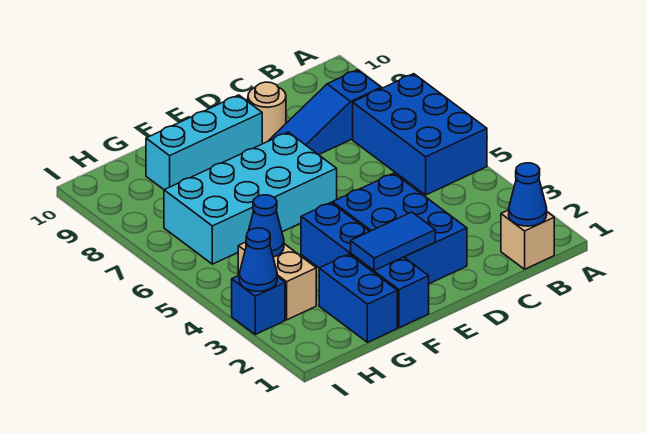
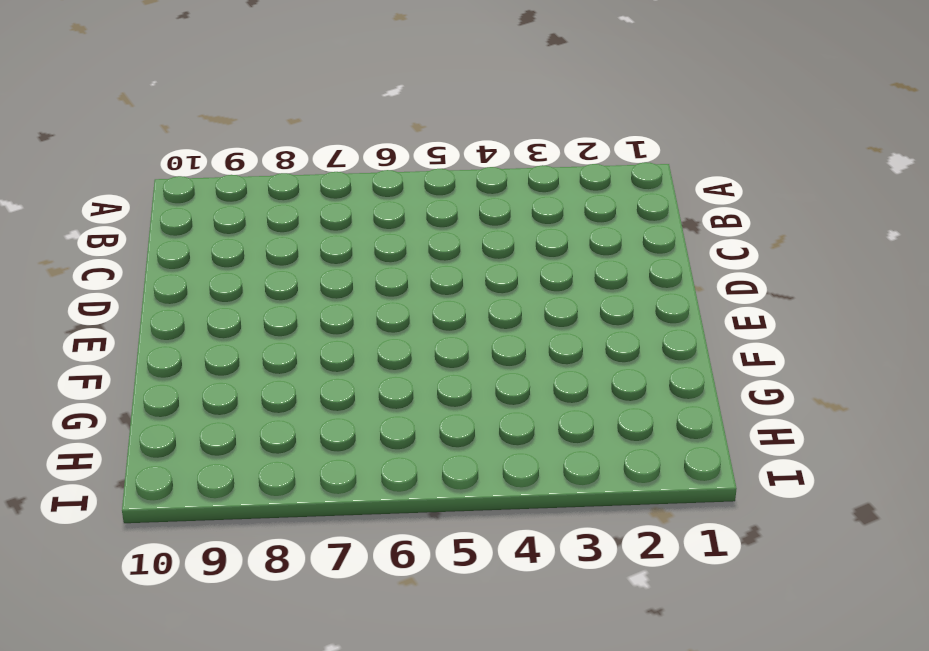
none -> blue brick A5:B7 level 1
none -> tan brick B1 level 1
none -> blue slope B8:D8 level 1 top B

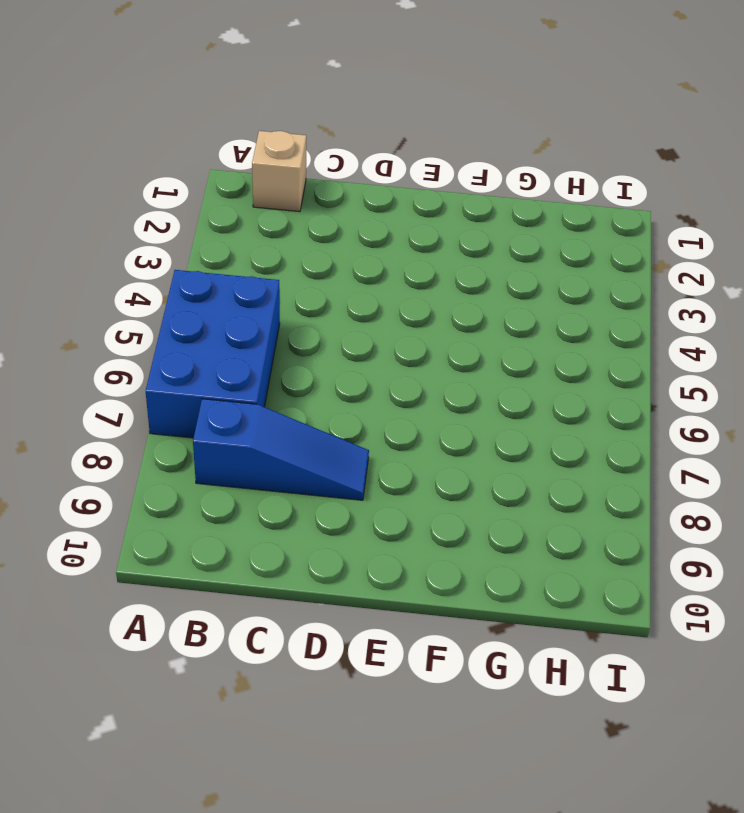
none -> blue brick D2:E4 level 1
none -> tan round brick D9 level 1
none -> cyan brick E6:H7 level 1

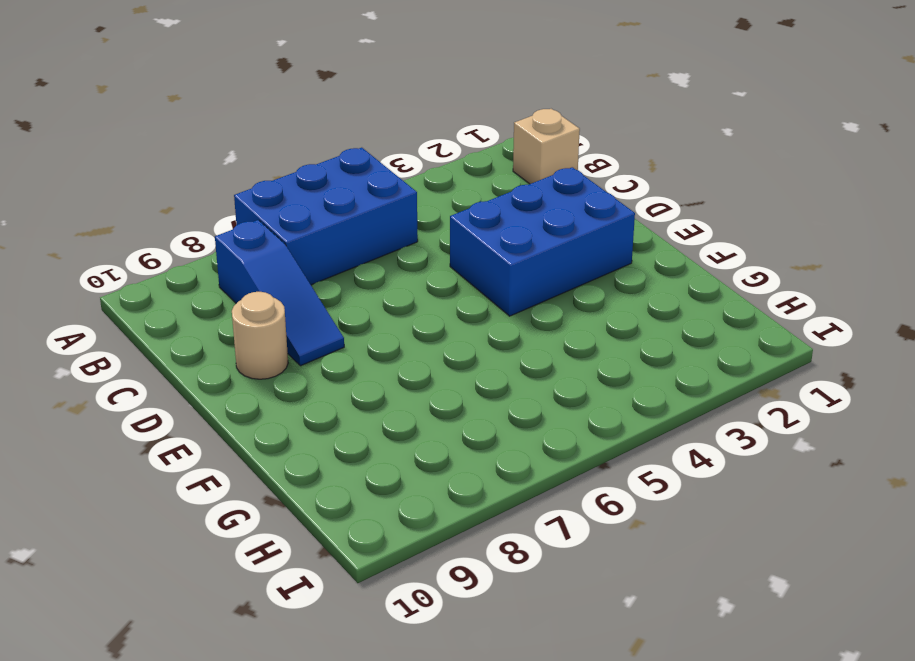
none -> cyan brick E6:H7 level 1
none -> cyan brick E9:G9 level 1
none -> blue brick F1:F4 level 1

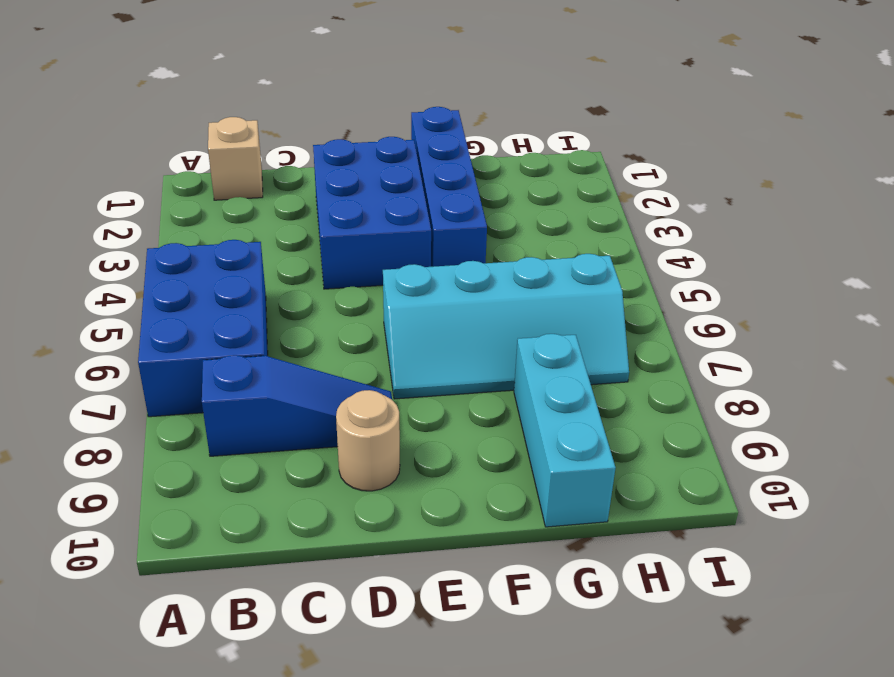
cyan slope E6:H7 level 1 top 6 -> cyan brick E6:H7 level 1
cyan brick G8:G10 level 1 -> cyan brick E9:G9 level 1
none -> blue brick G1:G2 level 1
none -> tan brick H3:H4 level 1
none -> blue brick I3 level 1

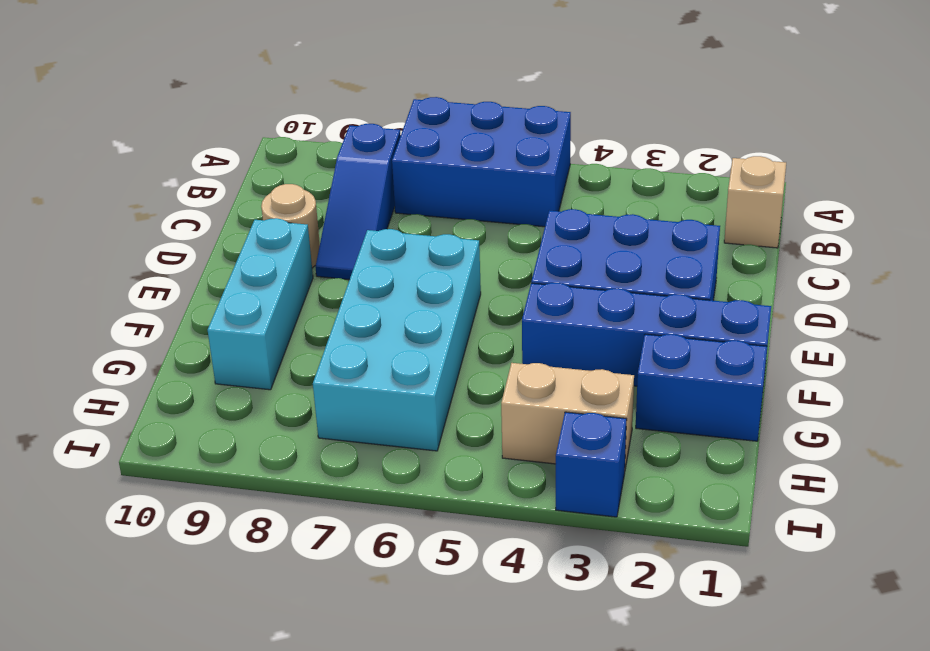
none -> blue cone B1 level 2
none -> blue tile E2:F2 level 2
none -> blue cone H4 level 2

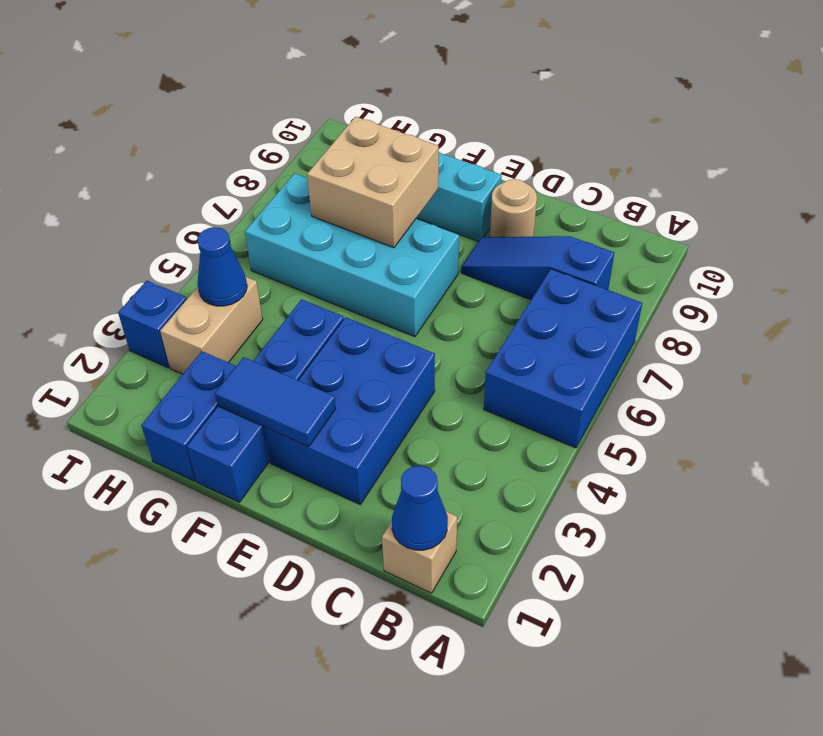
tan brick F7:G8 level 2 -> none
none -> blue cone I3 level 2

